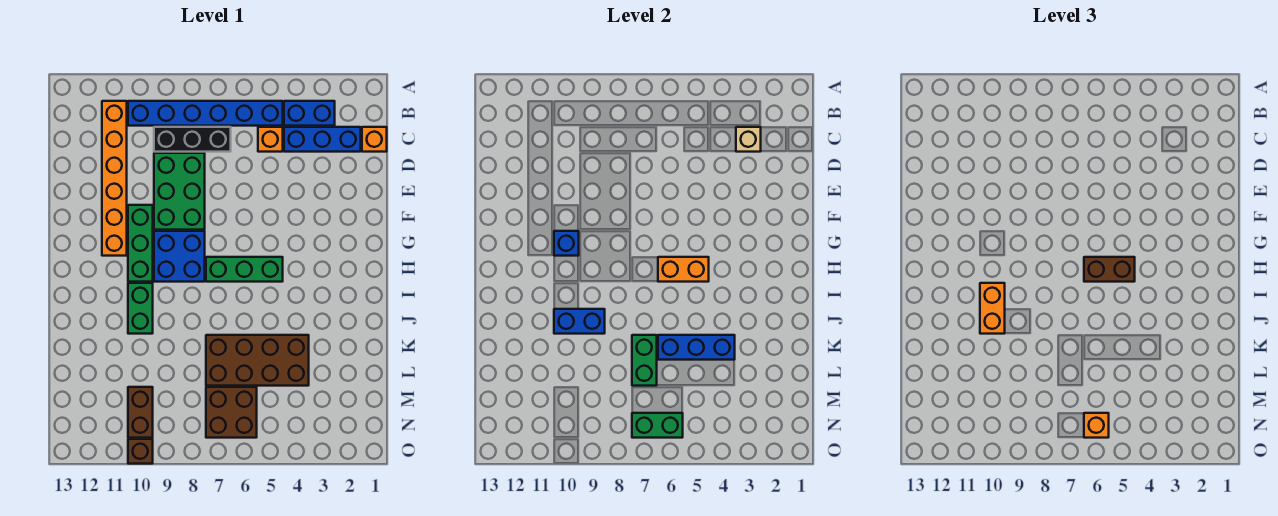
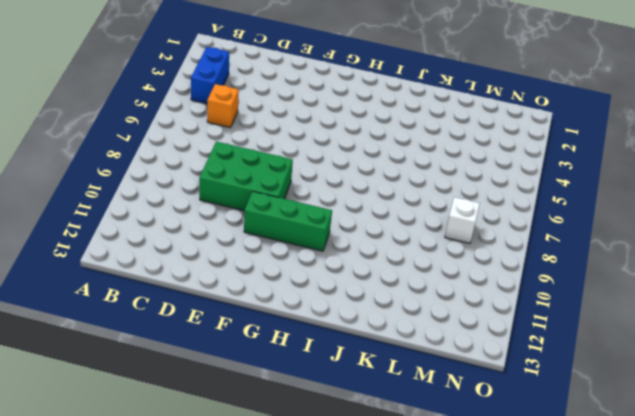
white brick M8 level 1 -> none
none -> blue brick B5:B10 level 1
none -> orange brick B11:G11 level 1
none -> orange brick C1 level 1

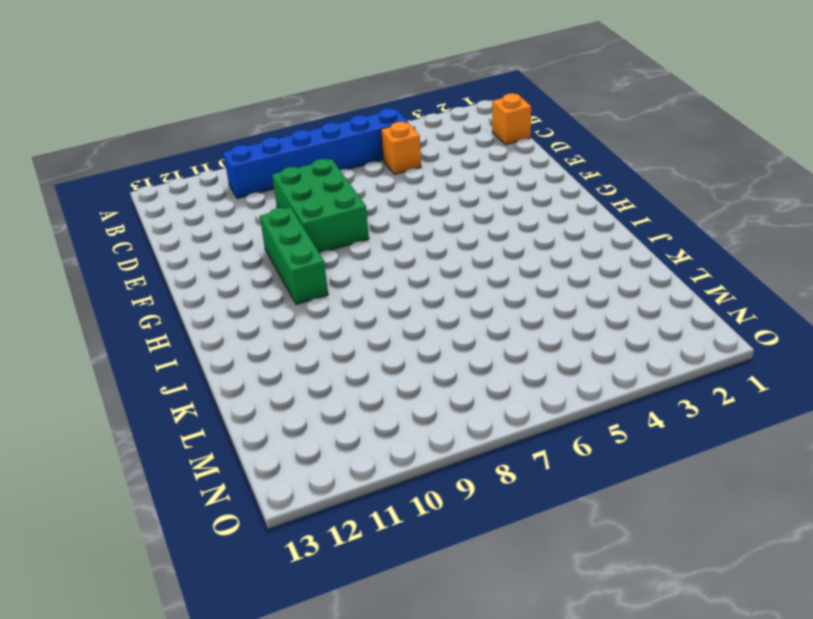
none -> blue brick B3:B4 level 1
none -> orange brick B11:G11 level 1
none -> blue brick C2:C4 level 1

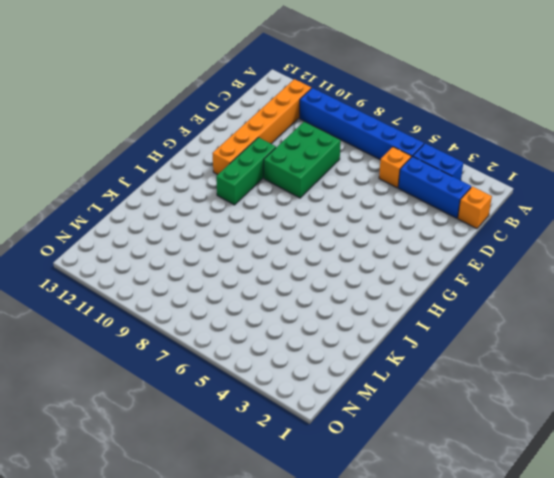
none -> black brick C7:C9 level 1
none -> blue brick G8:H9 level 1
none -> green brick H5:H7 level 1

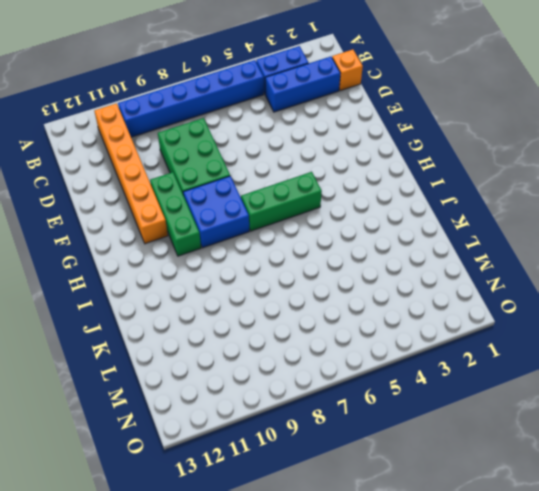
none -> orange brick C5 level 1
none -> black brick C7:C9 level 1
none -> green brick I10:J10 level 1

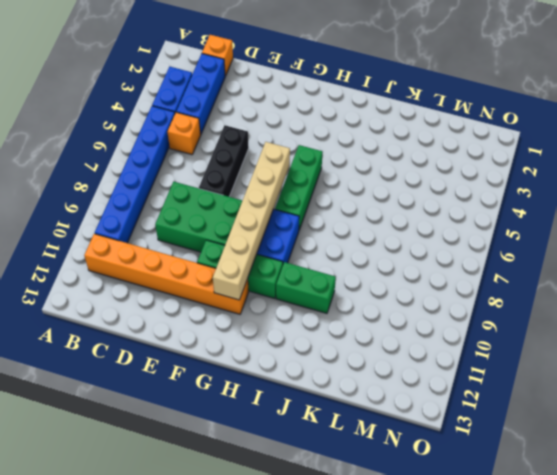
black brick E5:E7 level 1 -> black brick C7:C9 level 1
tan brick G6:G11 level 2 -> blue brick G10 level 2
none -> brown brick K4:L7 level 1
none -> brown brick M6:N7 level 1
none -> brown brick M10:N10 level 1

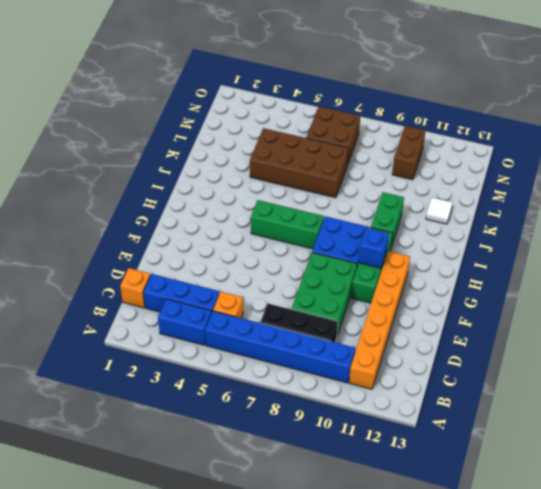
white tile K12 level 1 -> none
none -> brown brick O10 level 1
none -> tan brick C3 level 2
none -> orange brick H5:H6 level 2

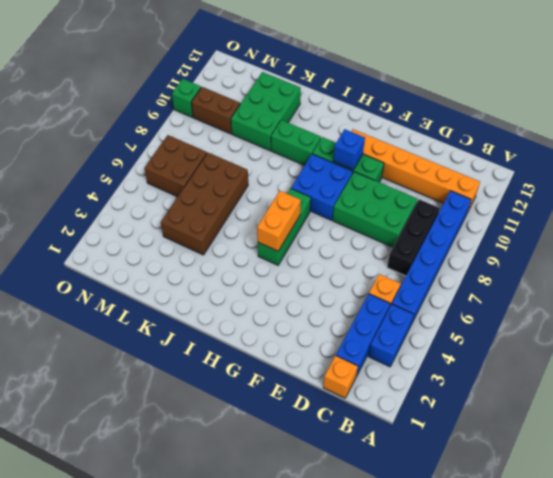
green brick K10:L12 level 1 -> none
green brick O10 level 1 -> brown brick O10 level 1
none -> tan brick C3 level 2
none -> blue brick J9:J10 level 2
none -> blue brick K4:K6 level 2

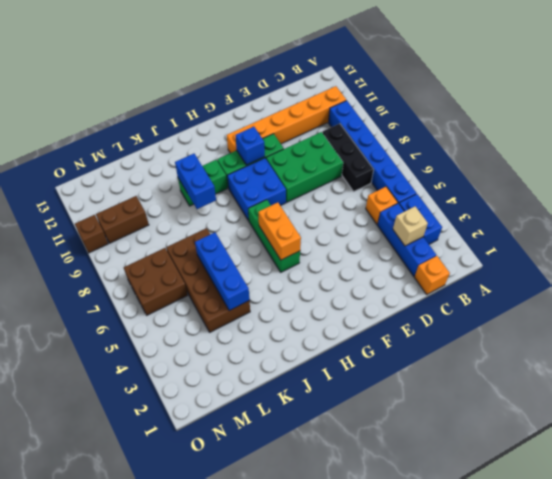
none -> green brick K7:L7 level 2
none -> green brick N6:N7 level 2
none -> brown brick H5:H6 level 3

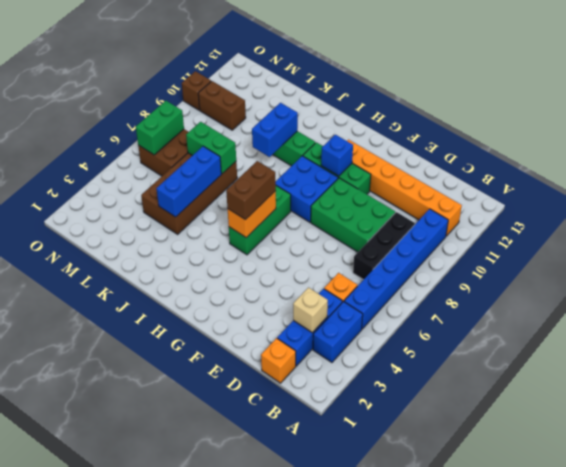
none -> orange brick I10:J10 level 3
none -> orange brick N6 level 3

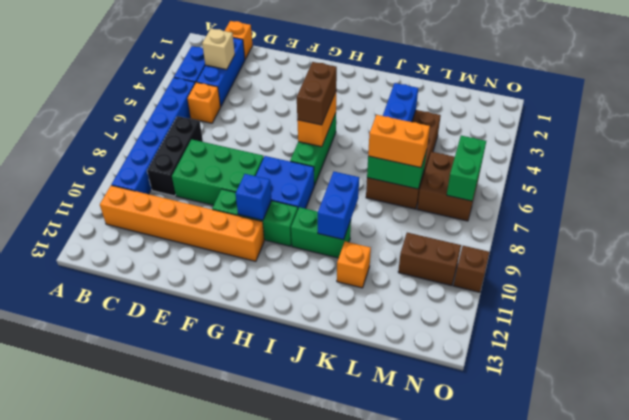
orange brick K7:L7 level 3 -> orange brick I10:J10 level 3
orange brick K11 level 1 -> orange brick N6 level 3

